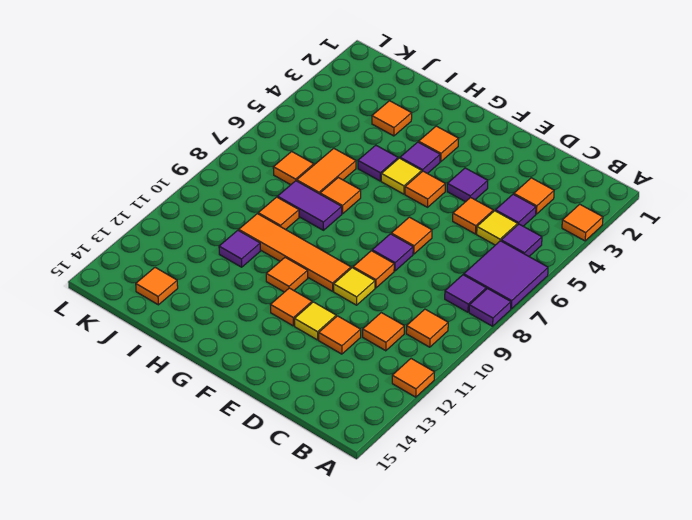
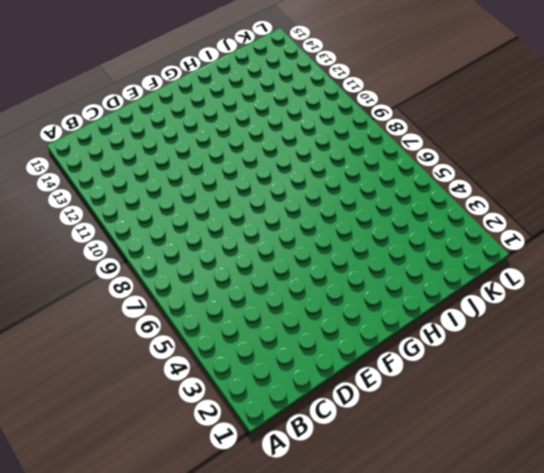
none -> orange tile A3 level 1
none -> purple tile A6:B7 level 1
none -> purple tile A8 level 1
none -> orange tile A12 level 1

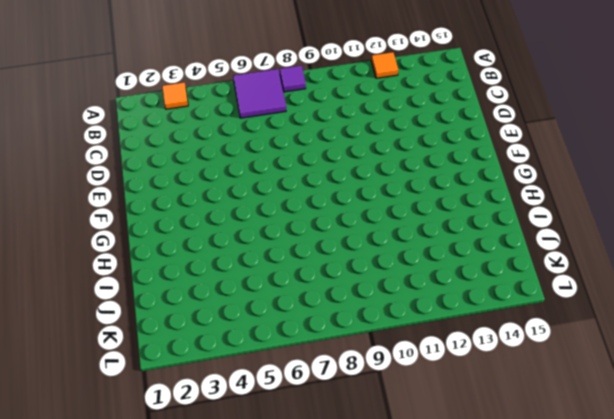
none -> purple tile B5 level 1
none -> purple tile B8 level 1
none -> orange tile B10 level 1
none -> orange tile C3 level 1

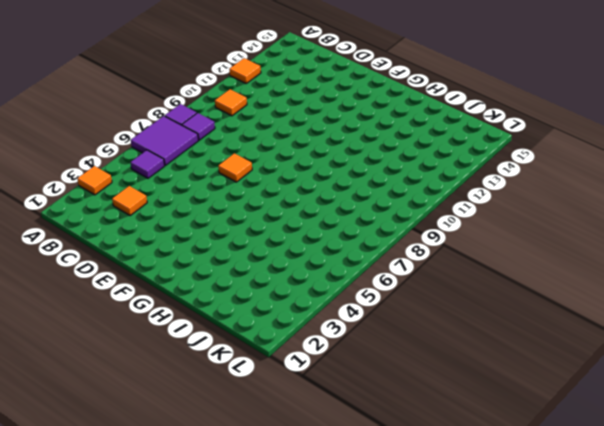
none -> purple tile C4 level 1
none -> yellow tile C5 level 1
none -> orange tile C11 level 1
none -> orange tile D5 level 1

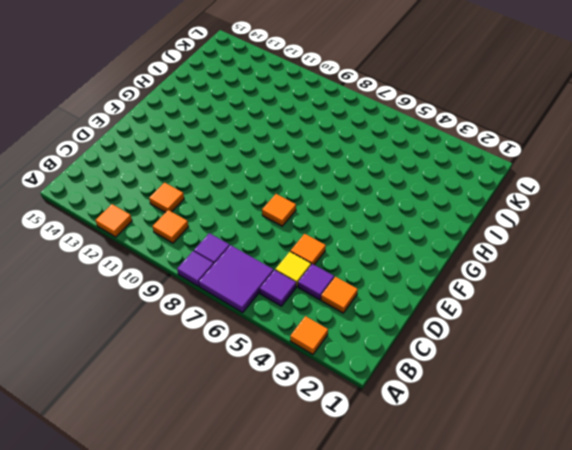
none -> orange tile D12 level 1
none -> purple tile E4 level 1
none -> purple tile E8 level 1
none -> orange tile E9 level 1

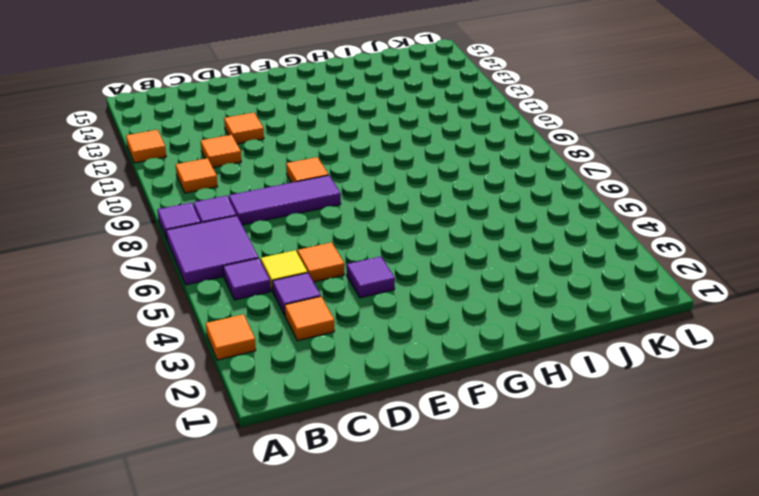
purple tile C8:E8 level 1 -> purple tile E8 level 1
none -> orange tile E7 level 1
none -> yellow tile E10 level 1
none -> yellow tile E12 level 1
none -> orange tile F5 level 1

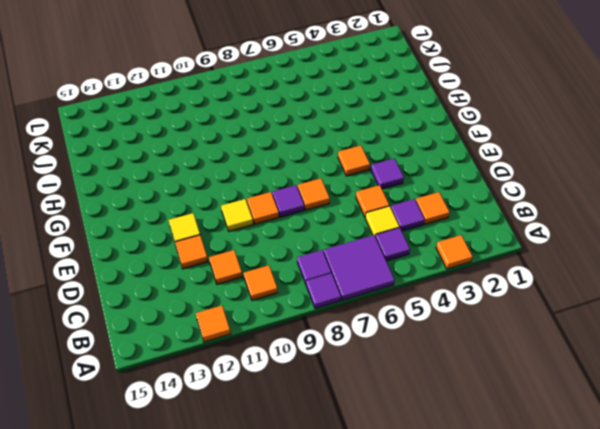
none -> orange tile F10:I10 level 1
none -> orange tile F12 level 1
none -> orange tile G3 level 1
none -> purple tile G4 level 1

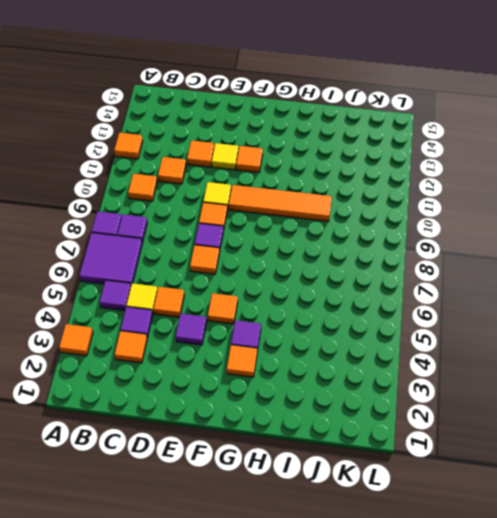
none -> yellow tile G5 level 1
none -> orange tile G11 level 1
none -> purple tile H5 level 1
none -> orange tile H7 level 1

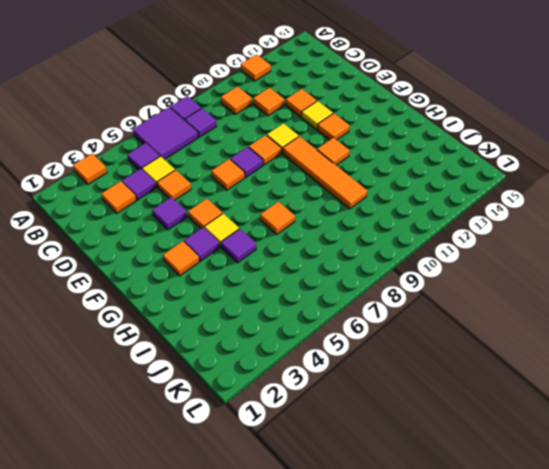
none -> purple tile H8:I8 level 1
none -> orange tile I3 level 1
none -> orange tile I6:I7 level 1
none -> orange tile I9 level 1

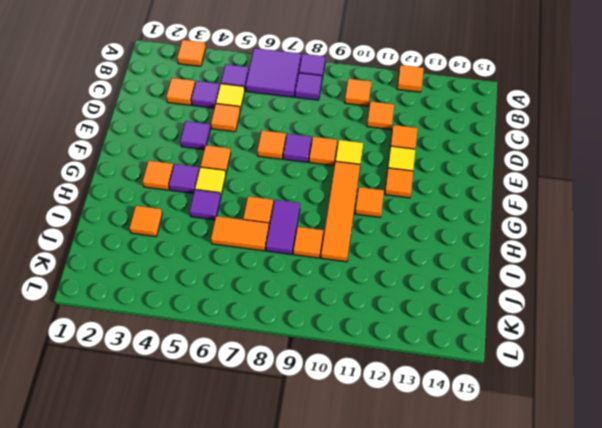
none -> purple tile I11 level 1
none -> orange tile J7 level 1
none -> orange tile J14 level 1

